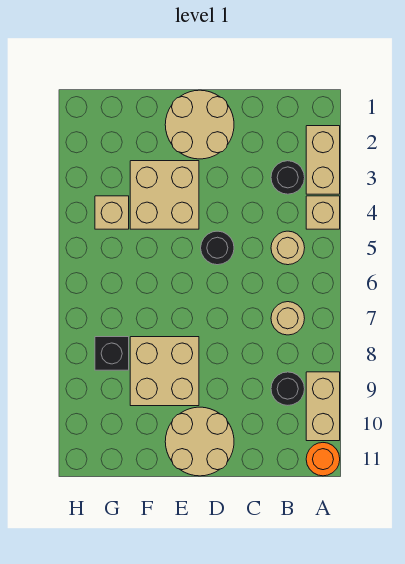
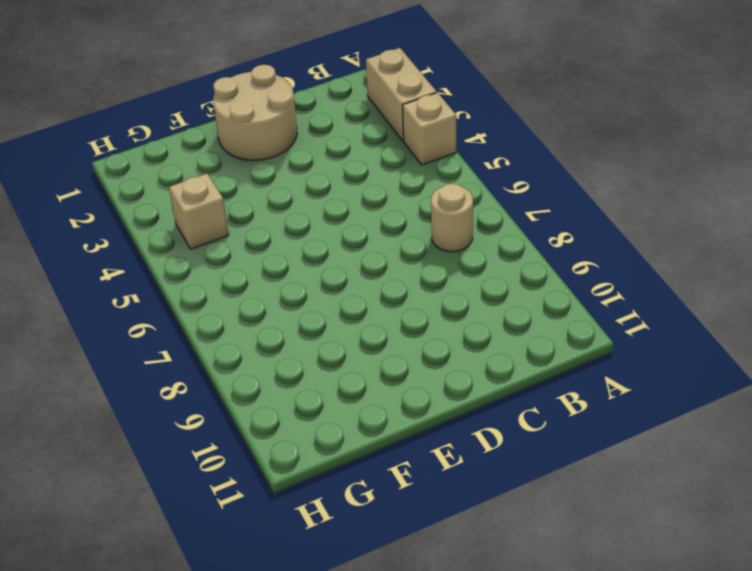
none -> tan brick A9:A10 level 1
none -> orange round brick A11 level 1
none -> black round brick B3 level 1

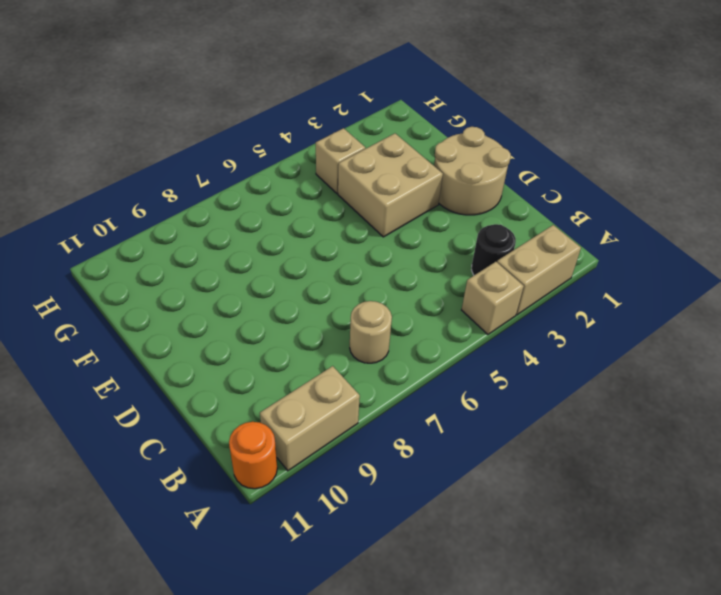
none -> tan round brick B5 level 1
none -> black round brick B9 level 1
none -> black round brick D5 level 1

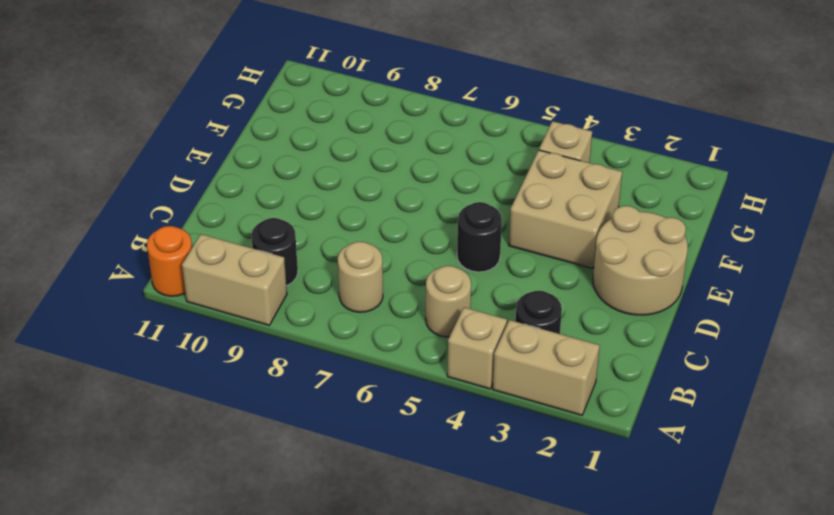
none -> tan round brick D10:E11 level 1
none -> tan brick E8:F9 level 1
none -> black brick G8 level 1

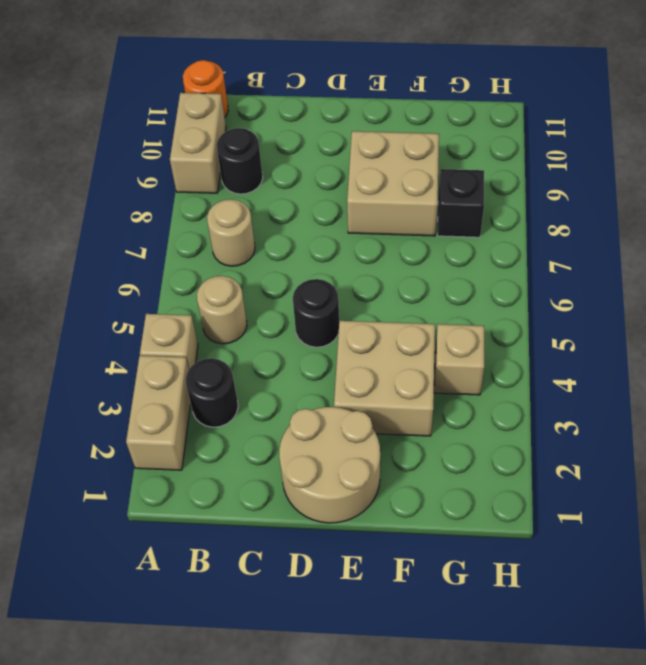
none -> tan round brick D10:E11 level 1

